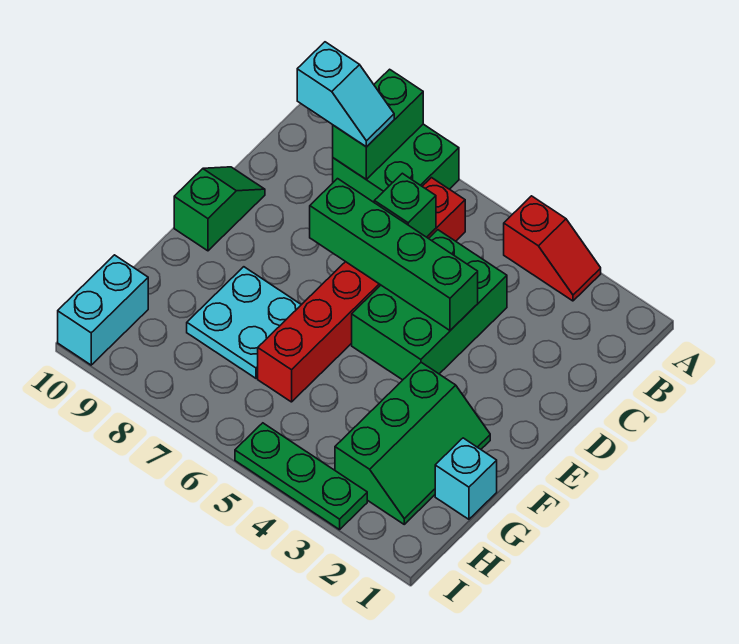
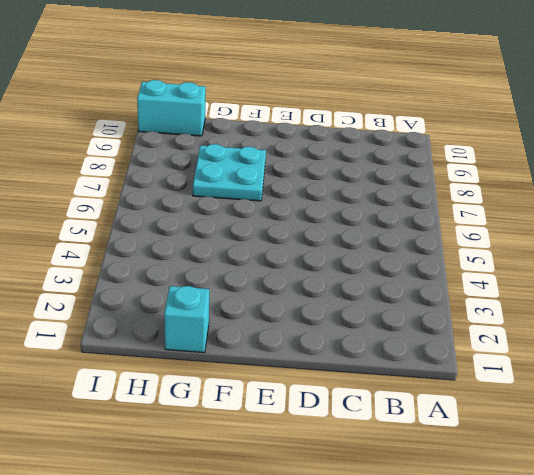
none -> red slope A3:A4 level 1 top 4
none -> green brick A7:B8 level 1
none -> red brick B6:G6 level 1

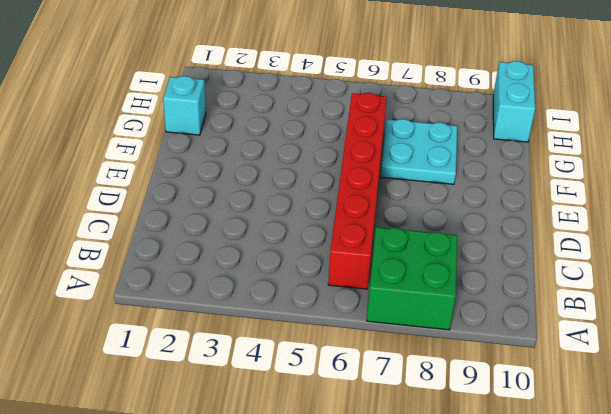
none -> red slope A3:A4 level 1 top 4
none -> green brick C4:E5 level 1
none -> green slope D10:E10 level 1 top E

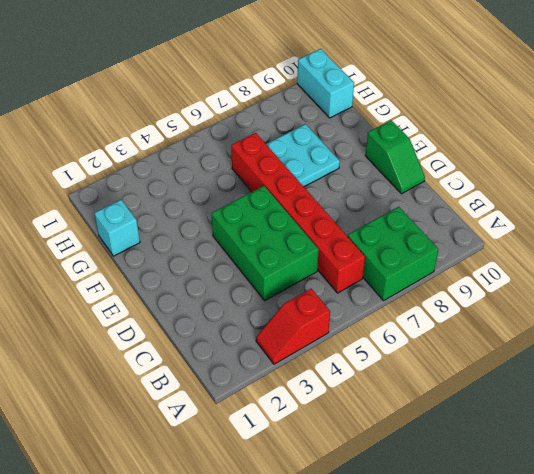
none -> green slope F2:H3 level 1 top 3
none -> green plate I3:I5 level 1
none -> green brick A8:B8 level 2

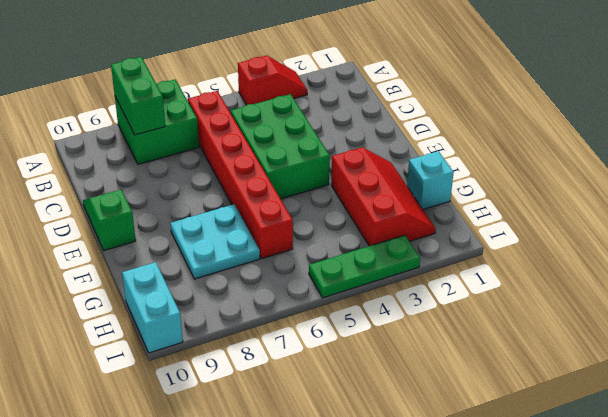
red slope F2:H3 level 1 top 3 -> green slope F2:H3 level 1 top 3
none -> green brick C6 level 2
none -> green brick D4:D7 level 2
none -> cyan slope B8:B9 level 3 top 9

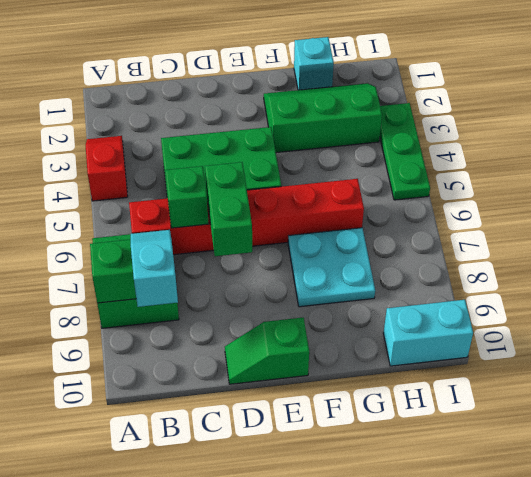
green brick D6:D7 level 2 -> green brick D4:D7 level 2

